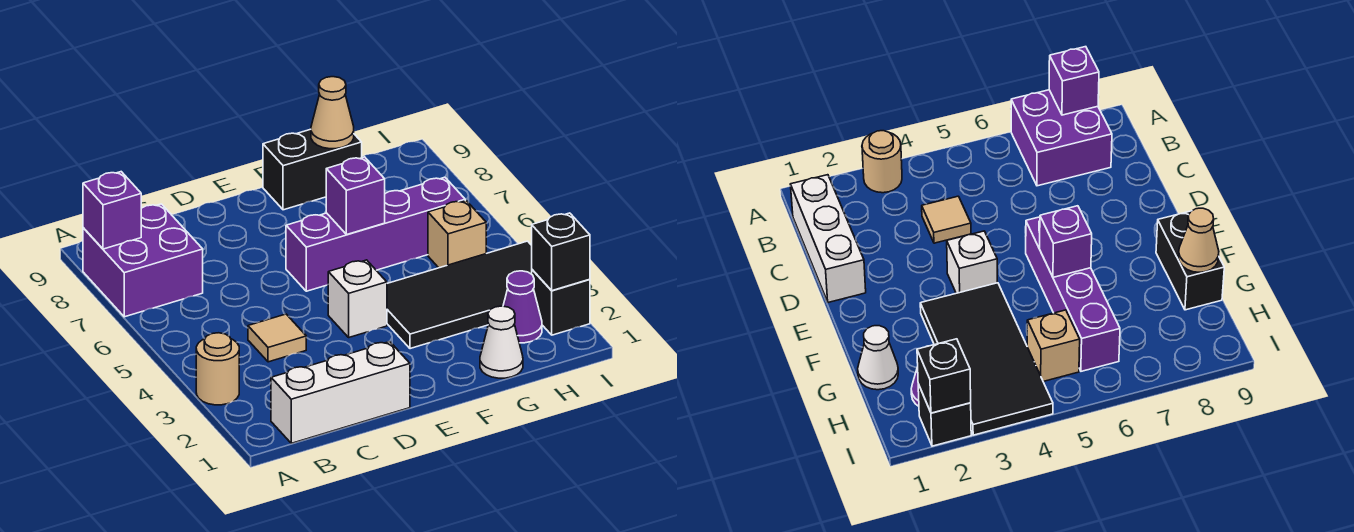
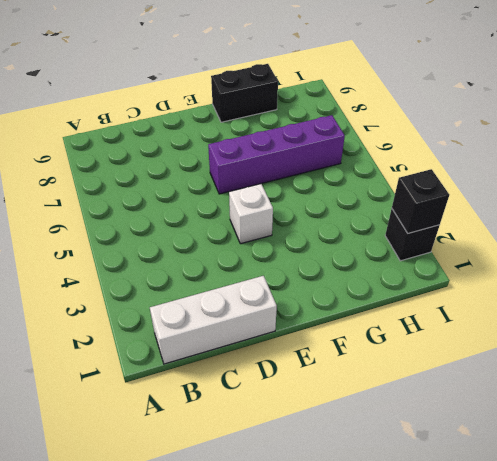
none -> tan round brick A3 level 1
none -> purple brick A7:B8 level 1
none -> tan tile C4 level 1

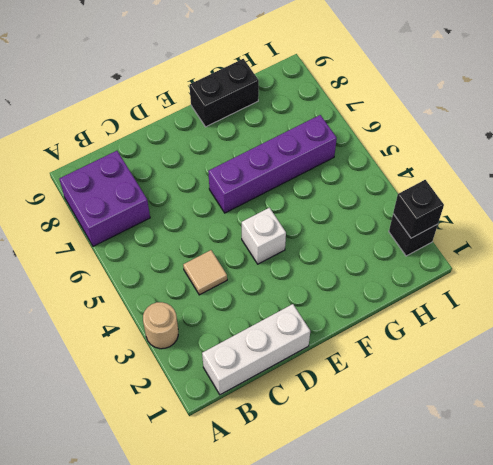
none -> black tile F3:I4 level 1
none -> white cone G1 level 1
none -> purple cone H2 level 1

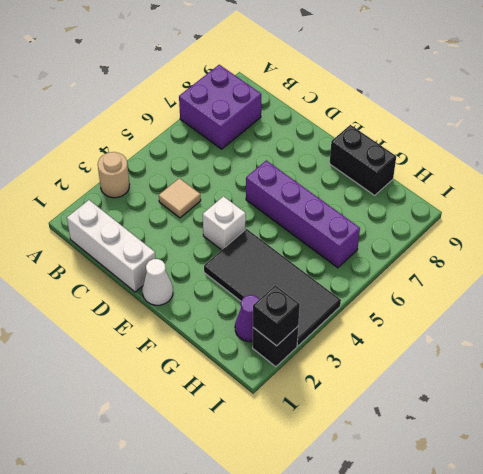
white cone E1 level 1 -> white cone G1 level 1
none -> tan brick H5 level 1
none -> purple brick A8 level 2
none -> purple brick F6 level 2

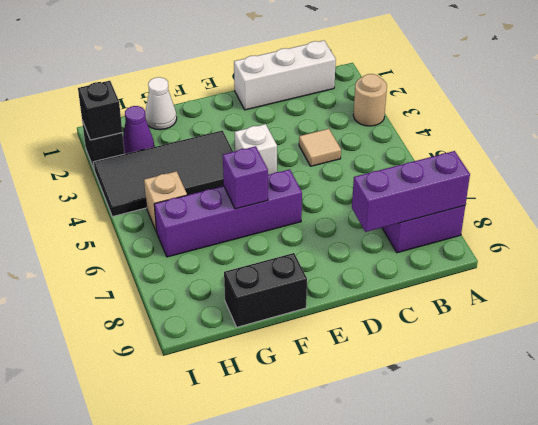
purple brick A8:C8 level 2 -> purple brick A8 level 2
none -> tan cone G9 level 2

